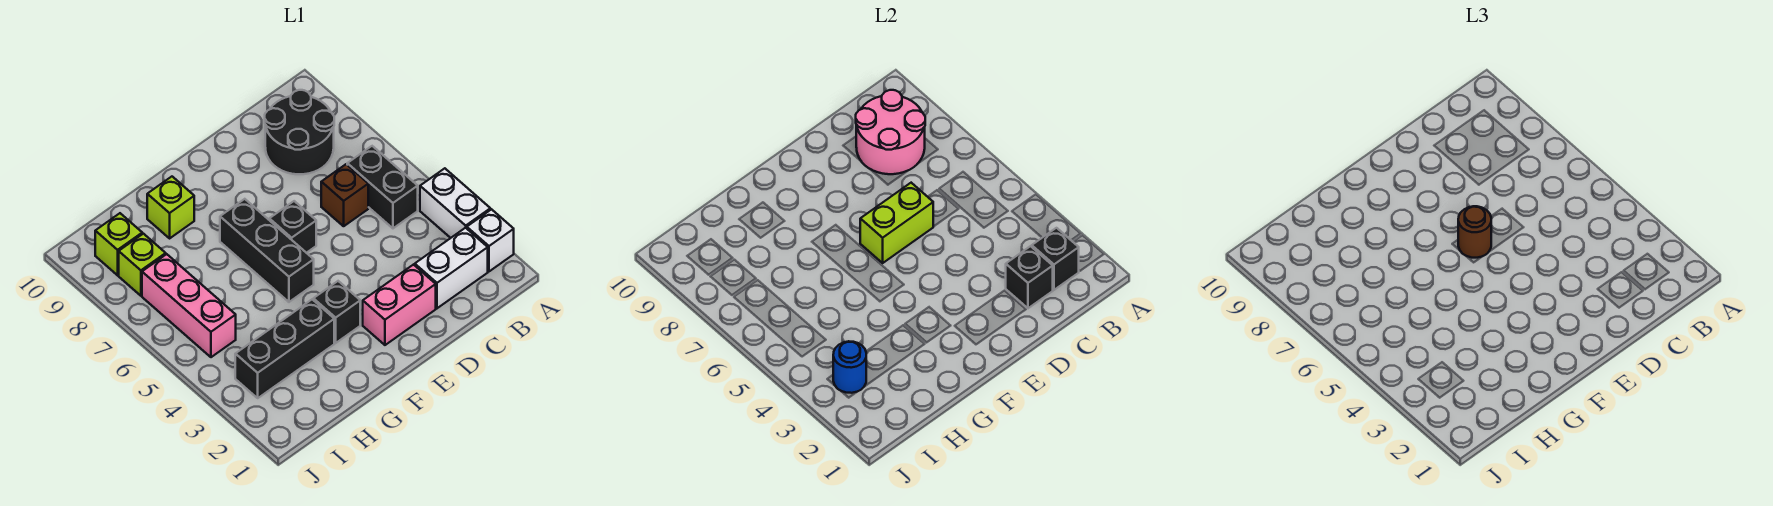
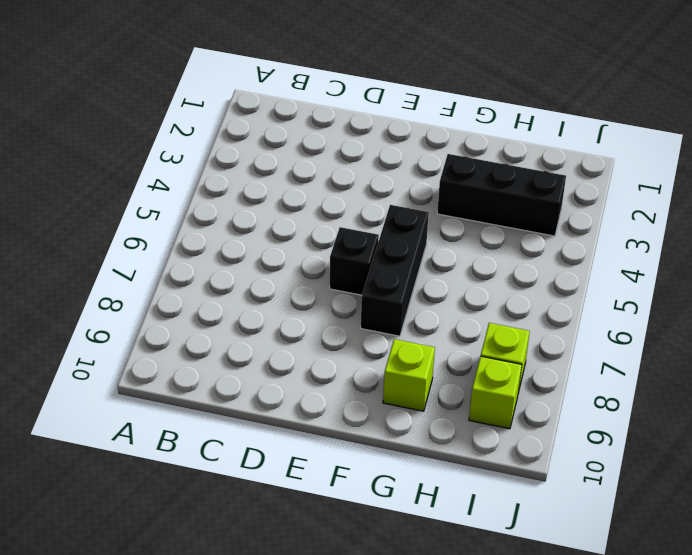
none -> white brick A2 level 1
none -> white brick A3:A4 level 1
none -> white brick B2:C2 level 1

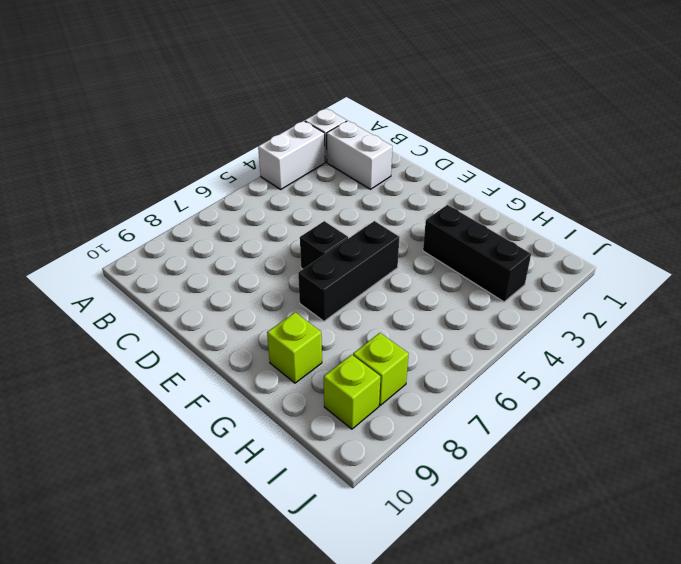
none -> black brick B5:B6 level 1
none -> black round brick B8:C9 level 1
none -> brown brick C6 level 1

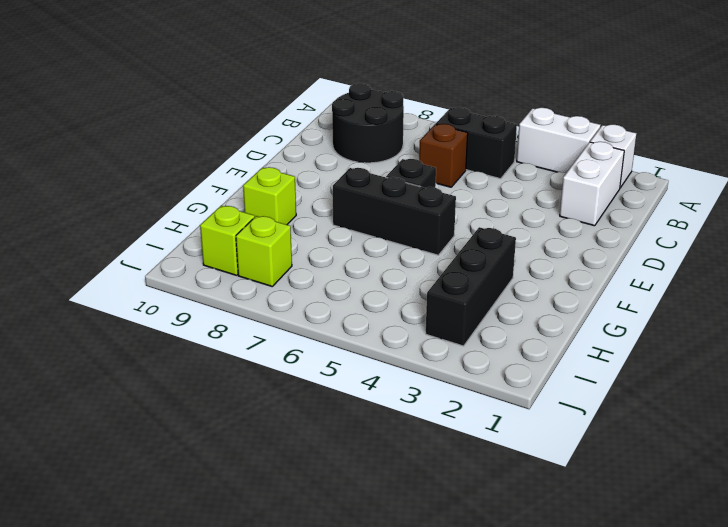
none -> pink brick D2:E2 level 1
none -> black brick F3 level 1
none -> pink brick I5:I7 level 1

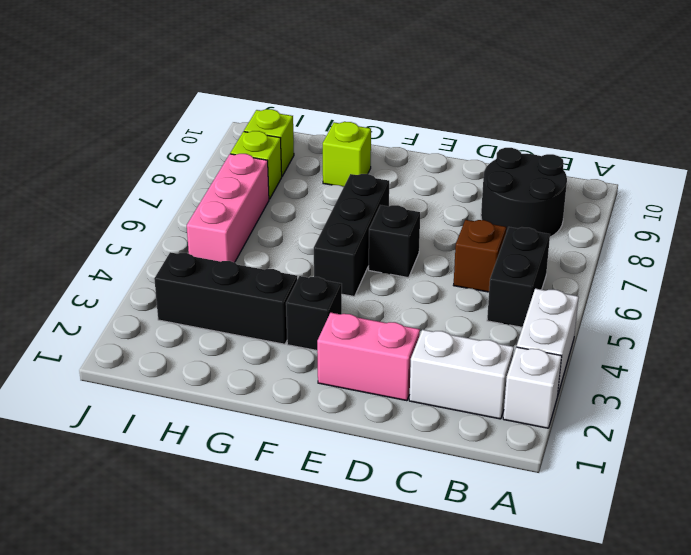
none -> black brick B2 level 2
none -> pink round brick B8:C9 level 2
none -> black brick C2 level 2

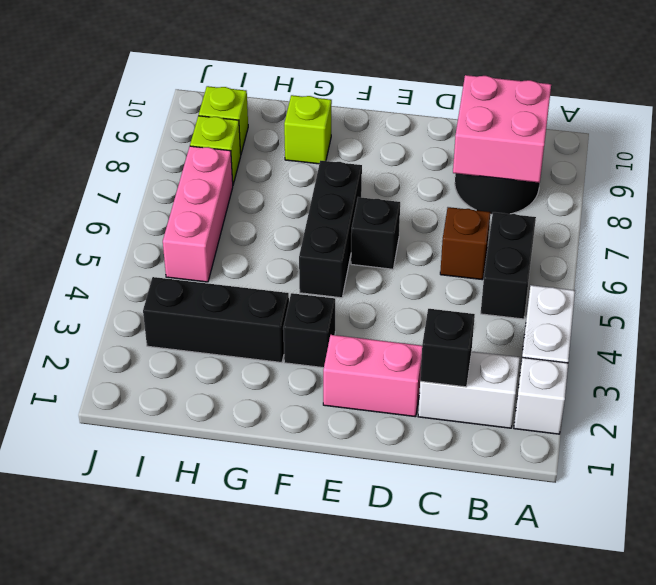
pink brick B8:C9 level 2 -> pink round brick B8:C9 level 2
none -> black brick B2 level 2
none -> lime brick D6:E6 level 2
none -> blue round brick I3 level 2

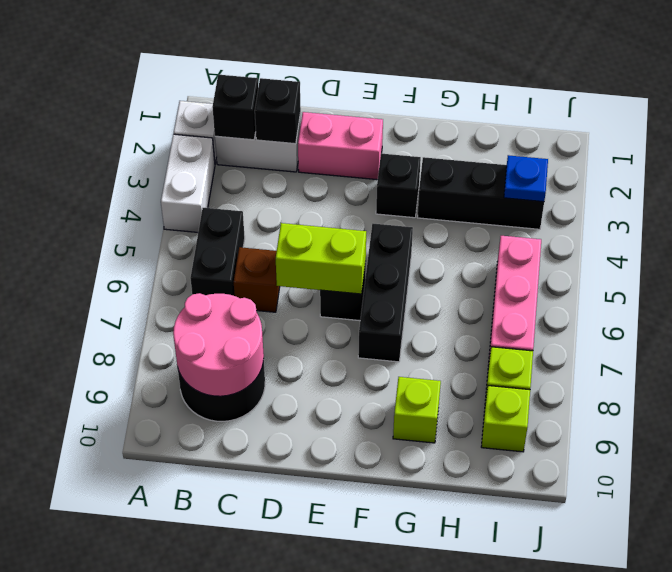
blue plate I3 level 2 -> blue round brick I3 level 2
none -> brown round brick E6 level 3

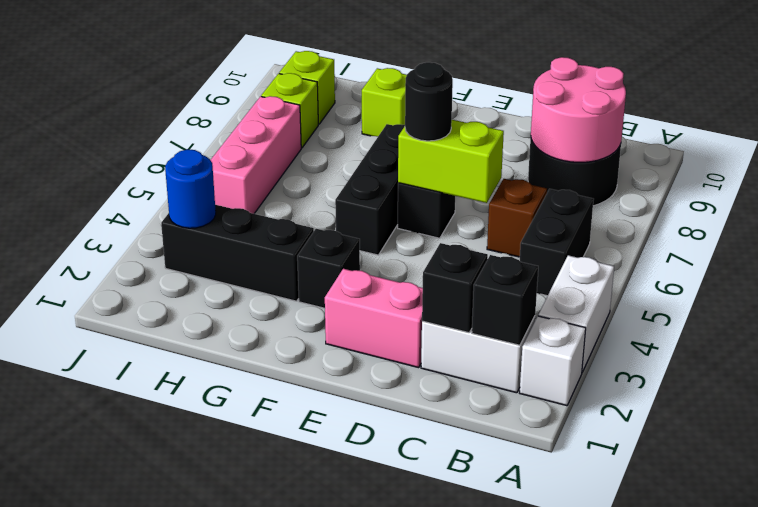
black round brick E6 level 3 -> brown round brick E6 level 3

